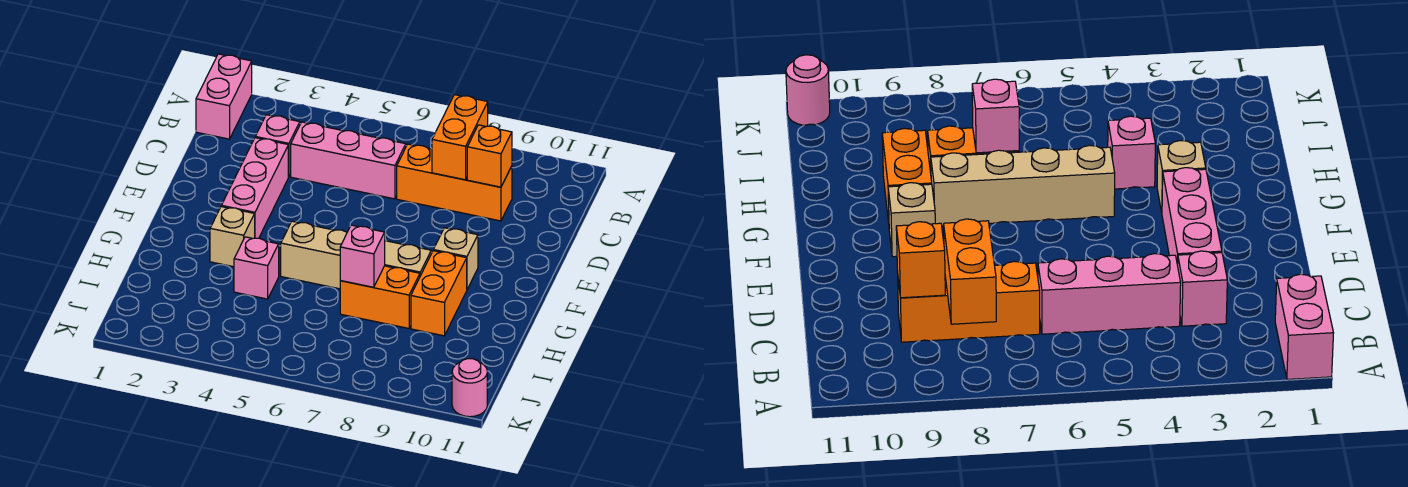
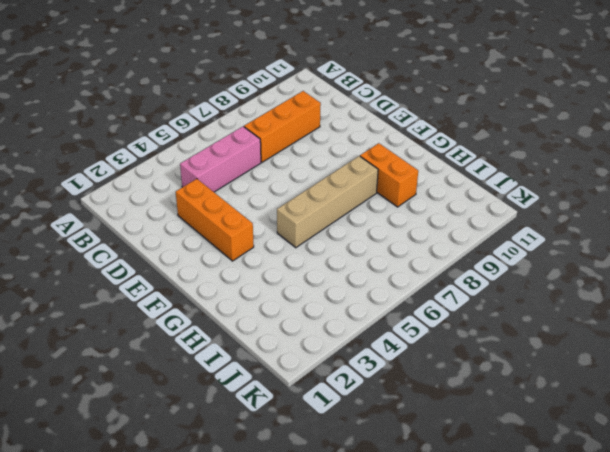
orange brick D3:F3 level 1 -> pink brick D3:F3 level 1
none -> pink brick A1:B1 level 1
none -> pink brick C3 level 1
none -> tan brick F9 level 1

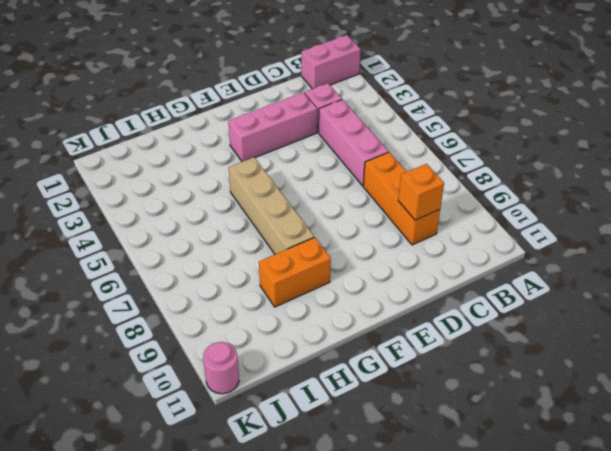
none -> tan brick F9 level 1
none -> tan brick G3 level 1
none -> pink brick H4 level 1

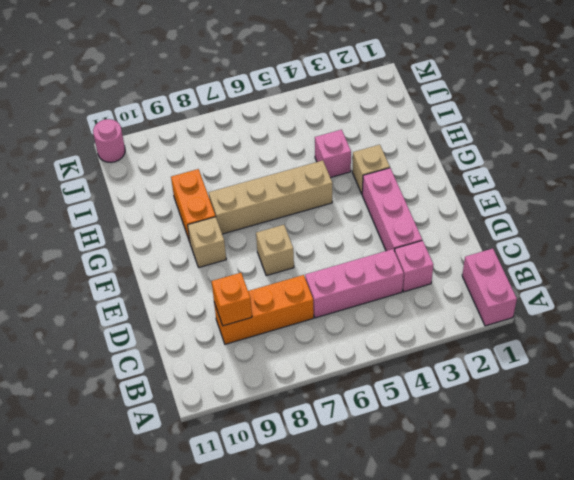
tan brick E7 level 1 -> none
none -> orange brick H7:H8 level 1
none -> orange brick B8:C8 level 2
none -> pink brick H7 level 2

